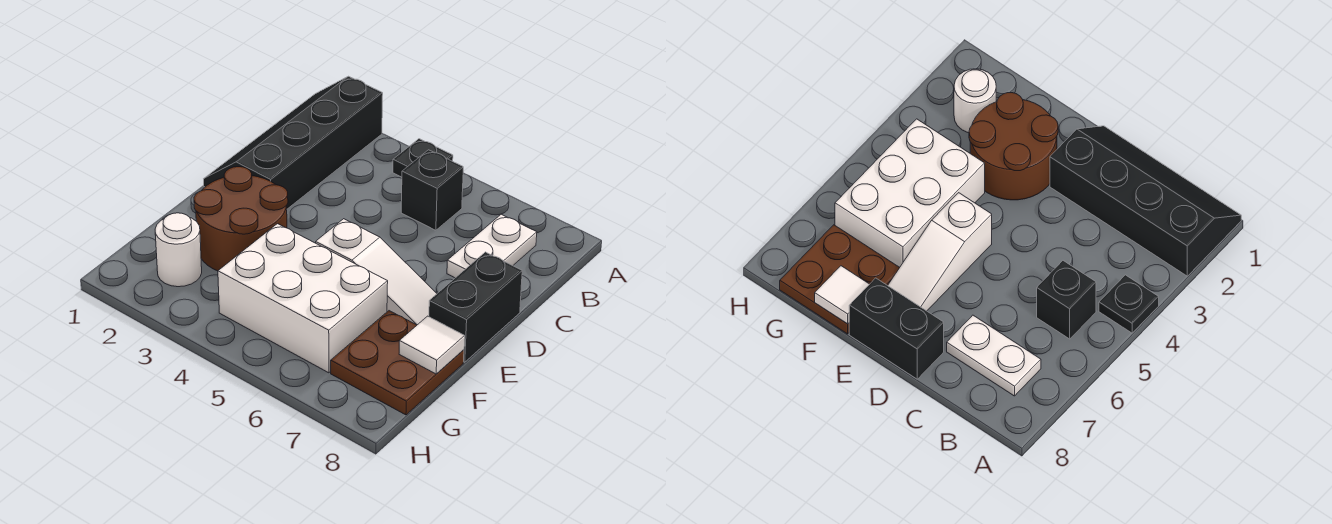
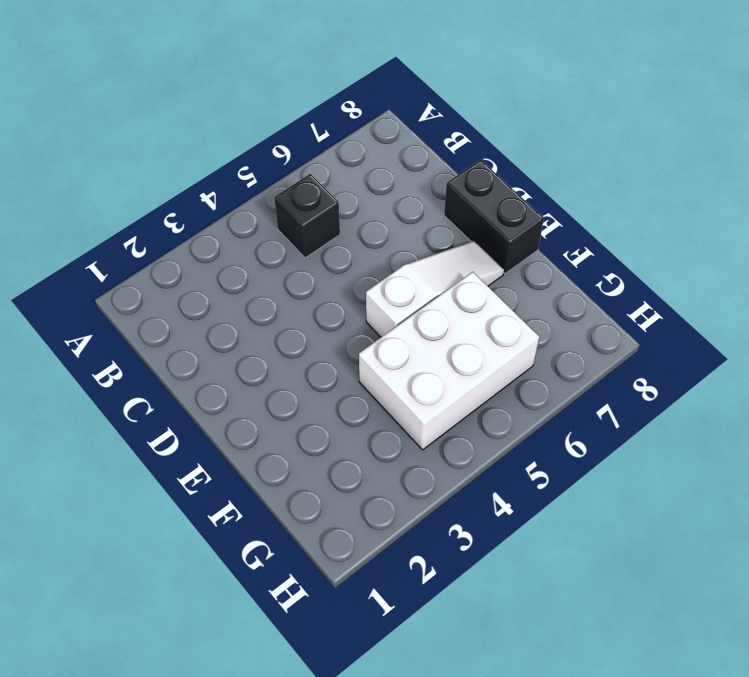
none -> black slope A1:D2 level 1 top 2
none -> black plate A4 level 1

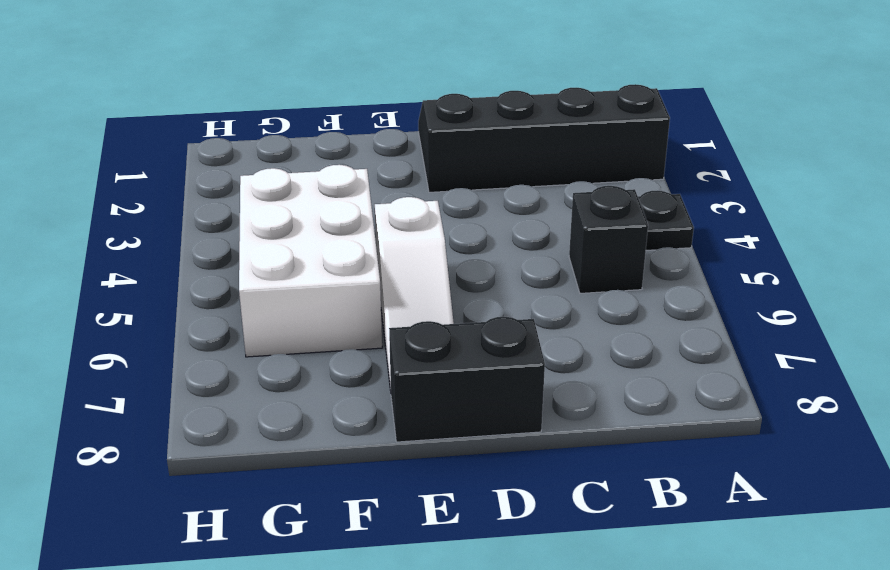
none -> white plate B7:C7 level 1
none -> brown round brick E2:F3 level 1

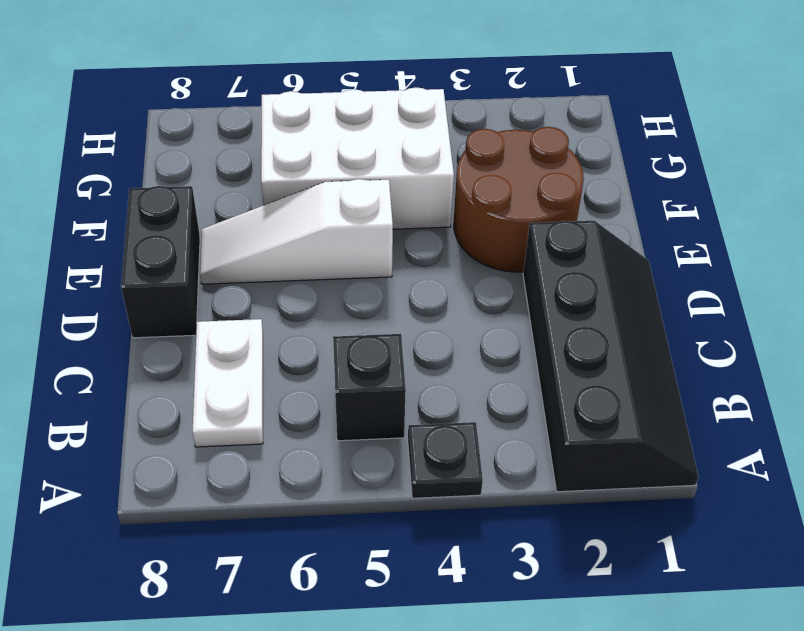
none -> brown plate F7:G8 level 1
none -> white round brick G2 level 1

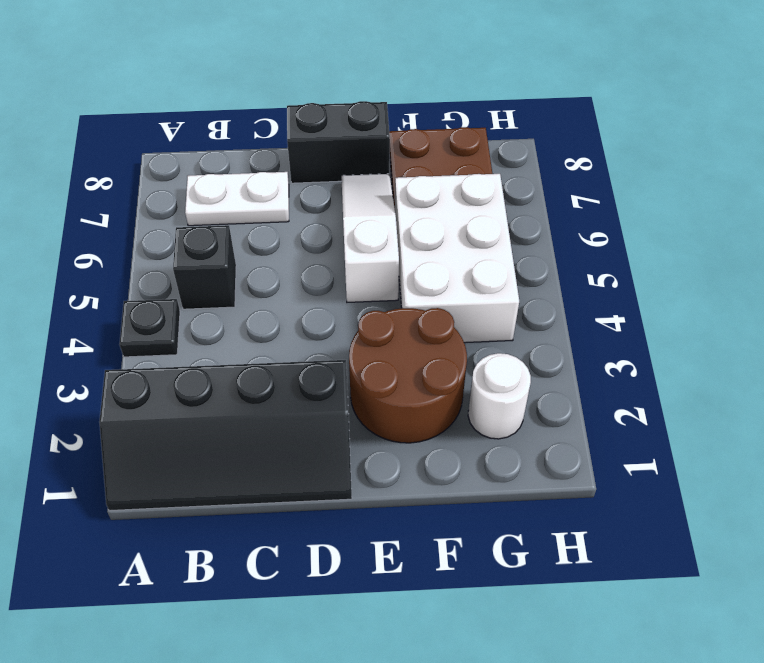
none -> white tile F8 level 2

